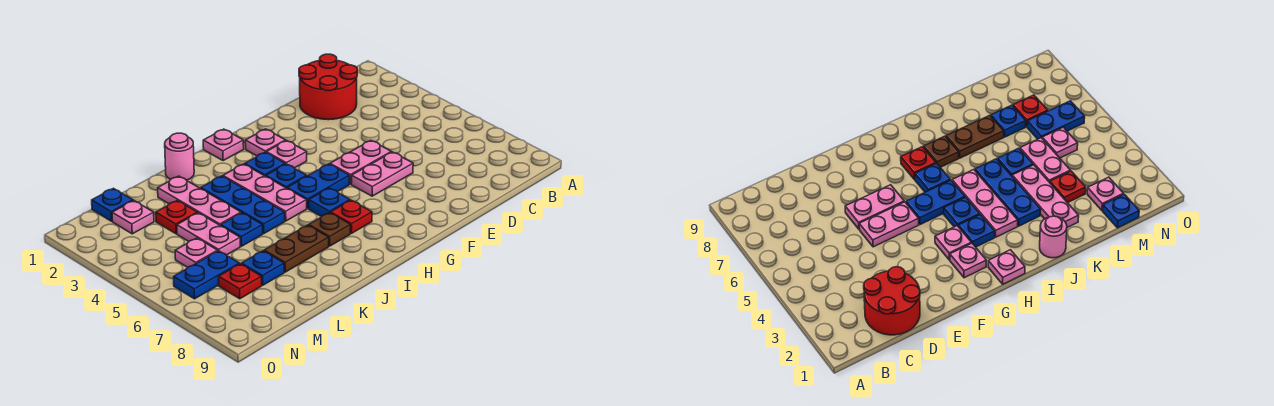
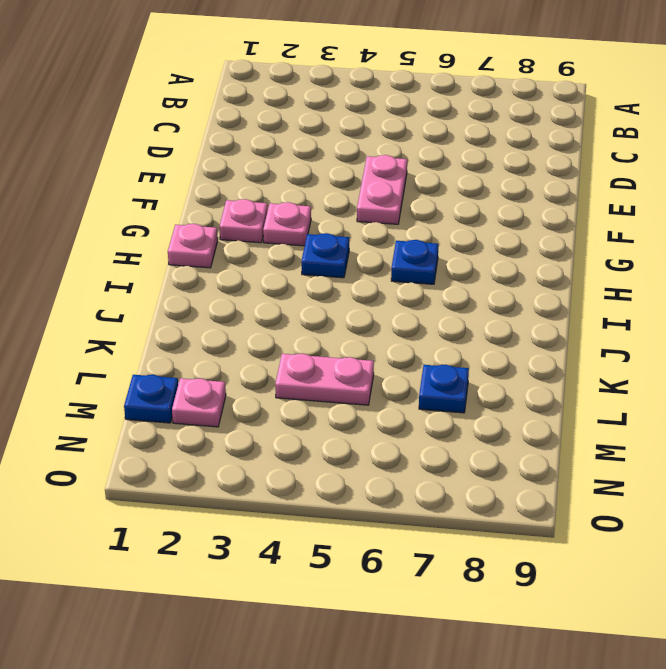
none -> red round brick C1:D2 level 1
none -> pink plate E6:F6 level 1
none -> blue plate G5:H5 level 1

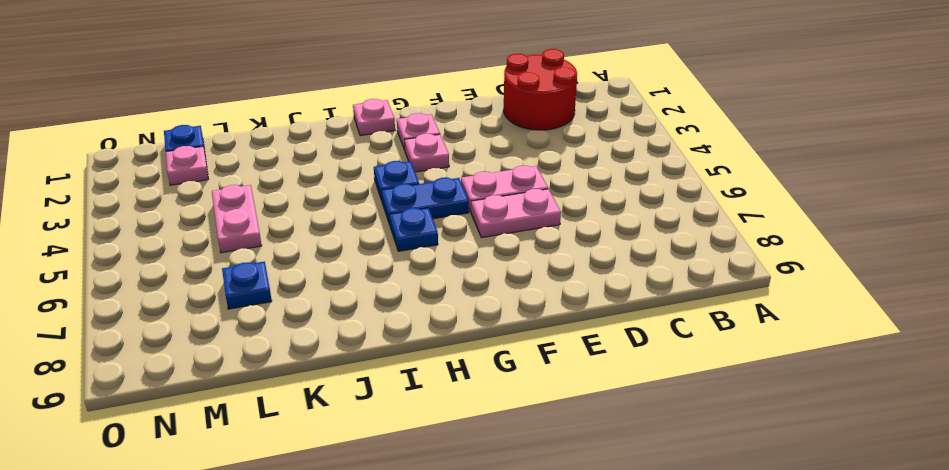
none -> blue plate H3 level 1
none -> red plate H7 level 1
none -> pink plate I3:I5 level 1

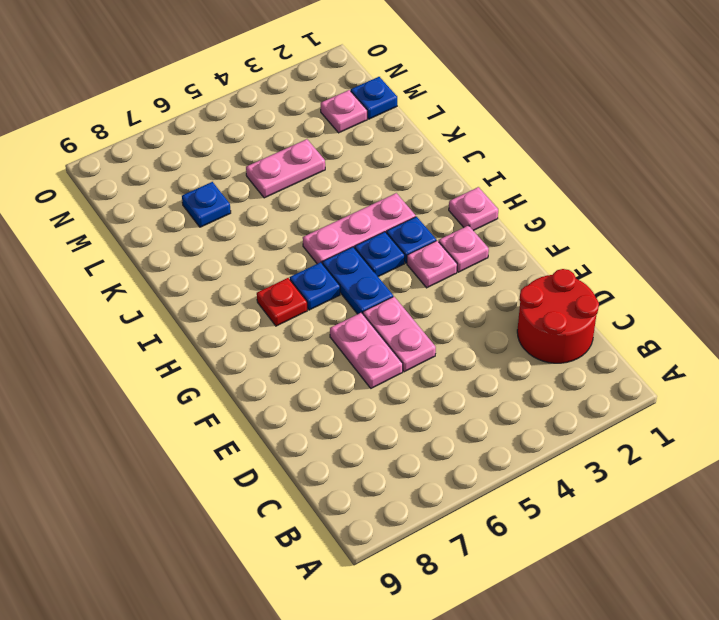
none -> brown plate I7 level 1
none -> pink round brick J1 level 1
none -> blue plate J3:J5 level 1

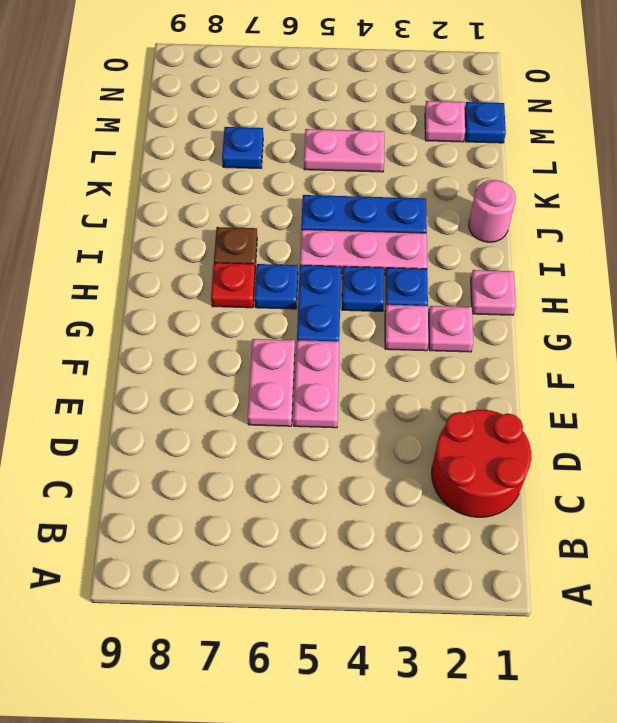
none -> brown plate J7:K7 level 1
none -> pink plate K2:K4 level 1
none -> blue plate K5 level 1

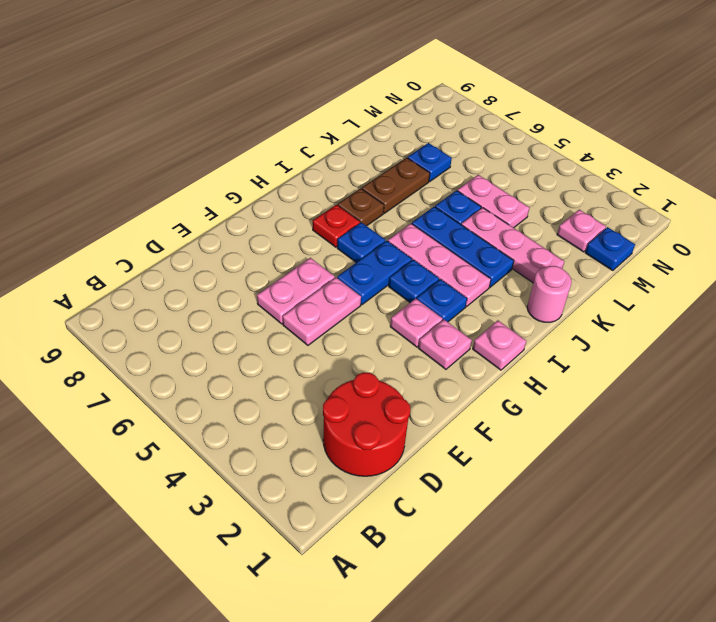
none -> red plate L3 level 1
none -> pink plate M5 level 1
none -> blue plate M6:N6 level 1

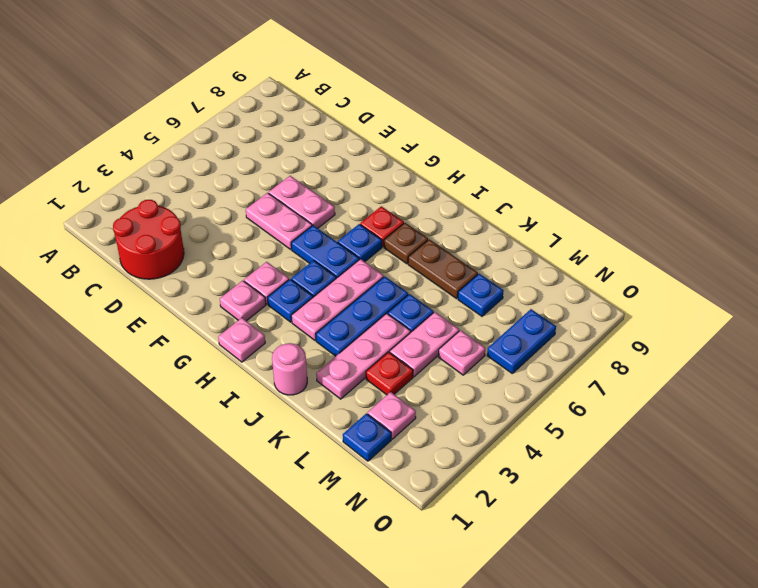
blue plate N6:N7 level 1 -> blue plate M6:N6 level 1
none -> red plate M7 level 1

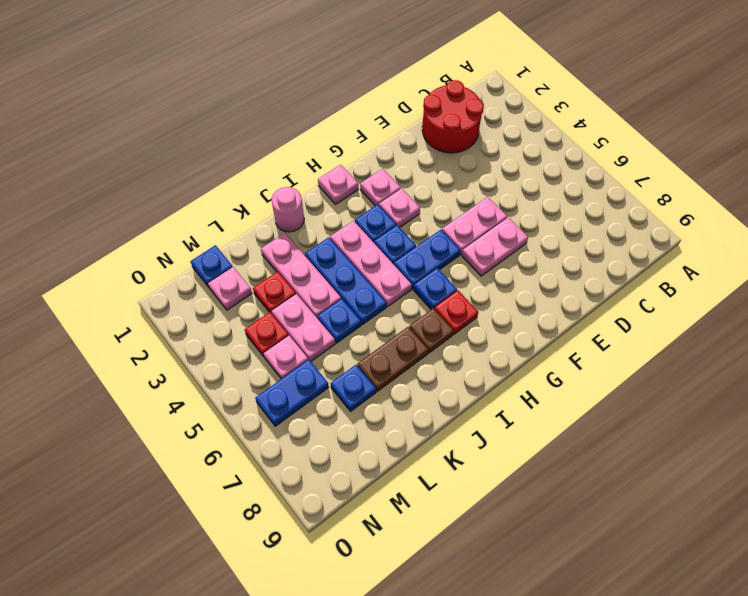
red plate M4 level 1 -> red plate M7 level 1

